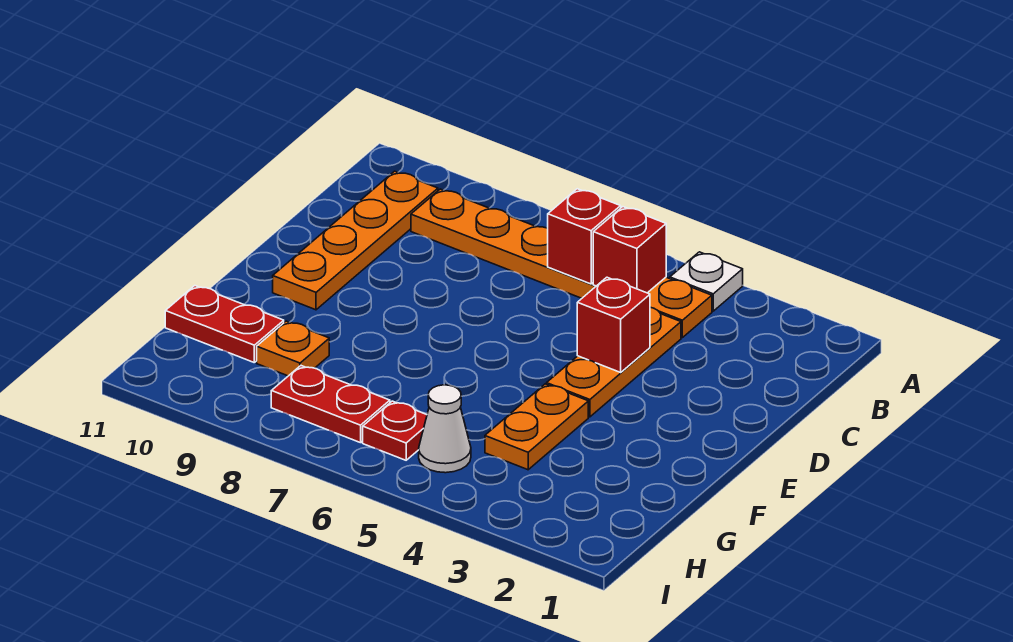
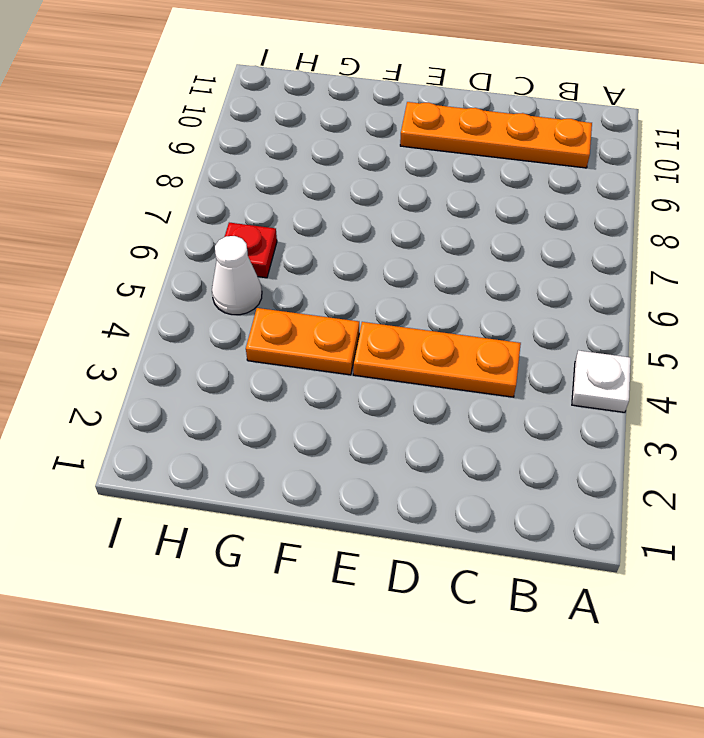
none -> orange plate B4:B9 level 1
none -> orange plate G9 level 1
none -> red plate G10:G11 level 1

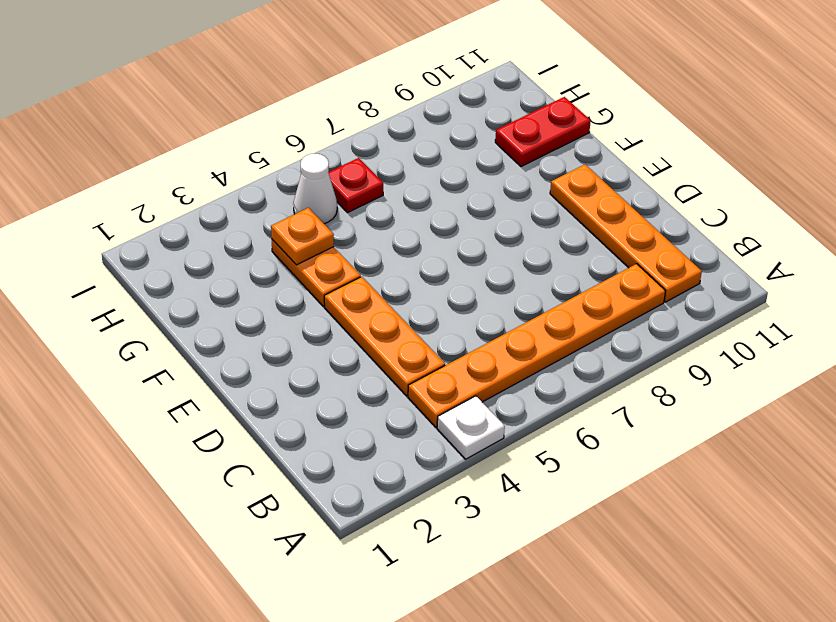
orange plate G4 level 2 -> orange plate G9 level 1
none -> red plate H7:H8 level 1
none -> red brick B5 level 2
none -> red brick B6 level 2

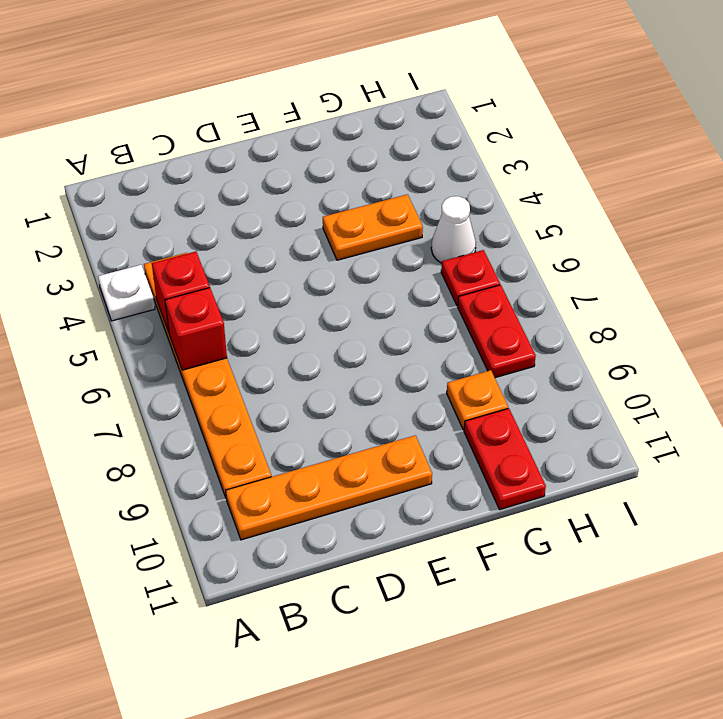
none -> orange plate C4:E4 level 1
none -> red brick D4 level 2

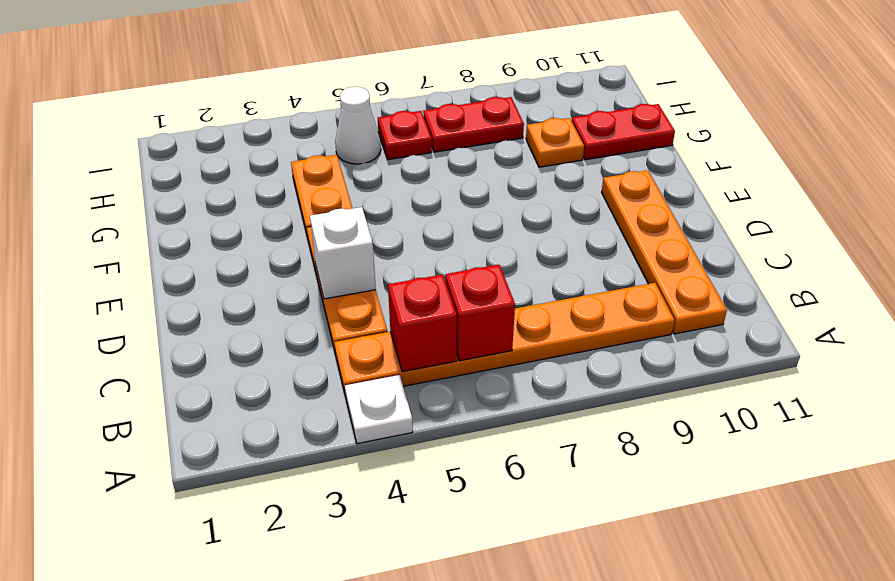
white brick D4 level 2 -> red brick D4 level 2

